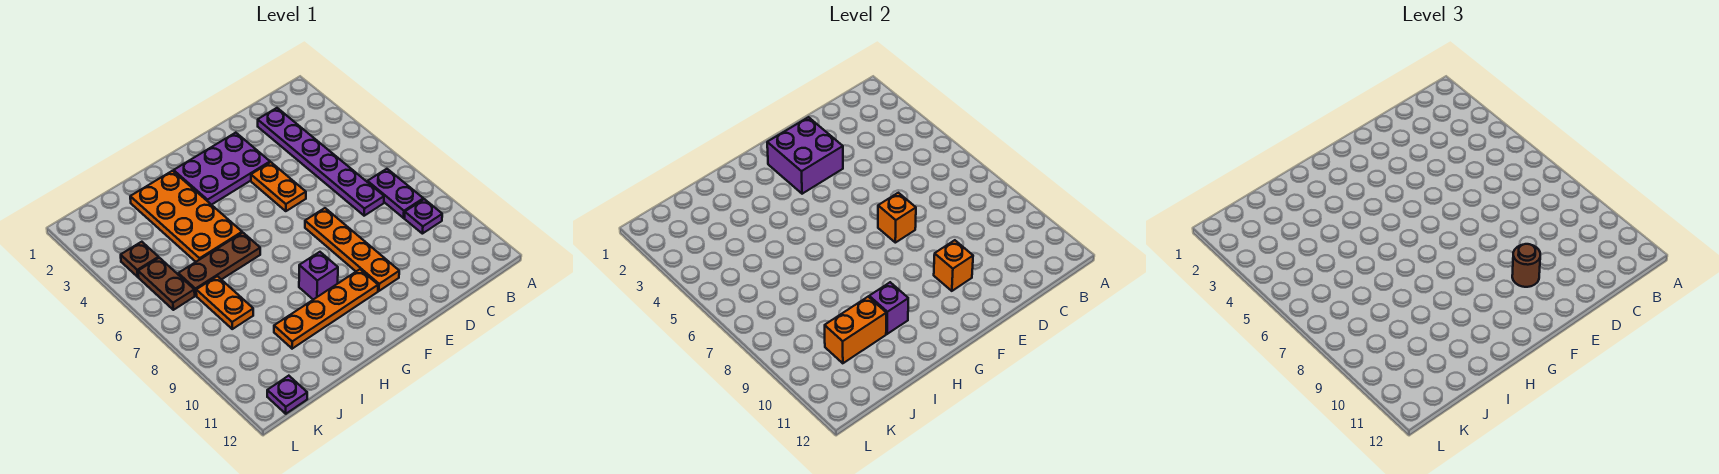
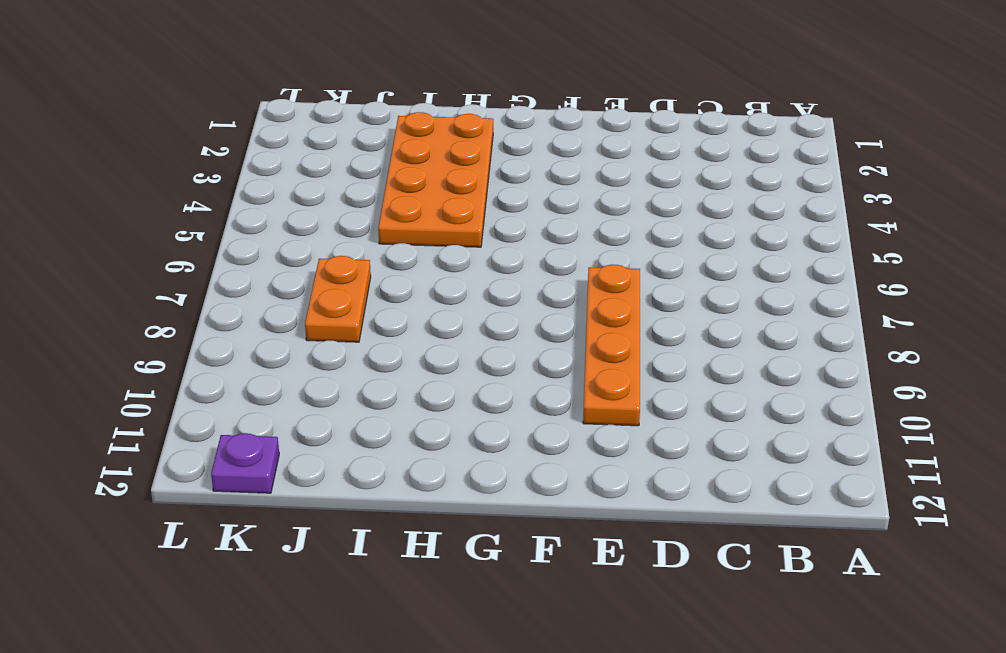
none -> purple plate B7:B8 level 1
none -> purple plate B9 level 1
none -> purple plate C2:C7 level 1

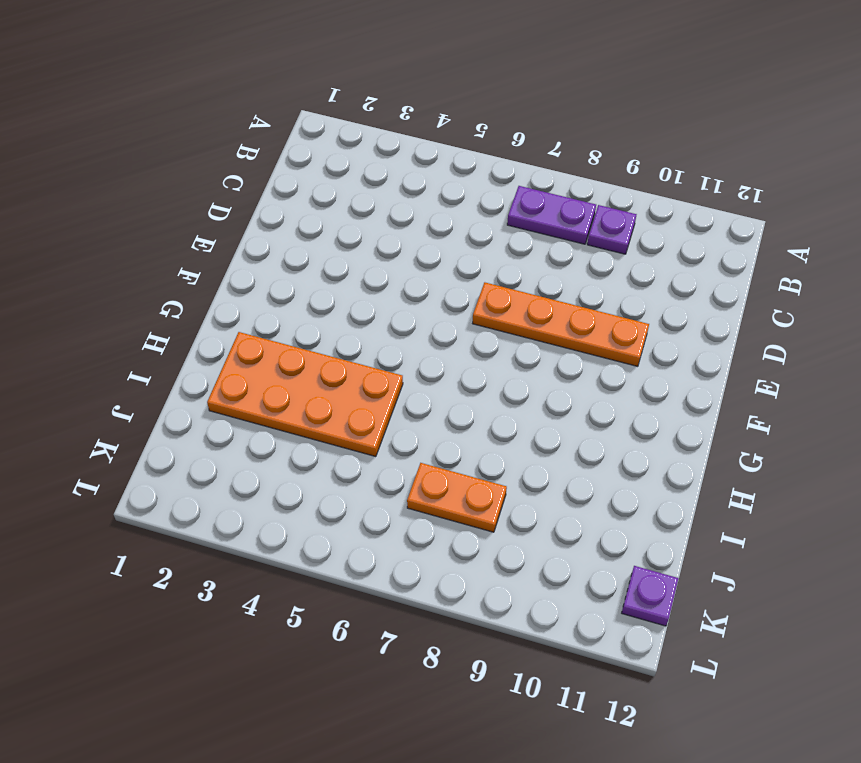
none -> purple plate C2:C7 level 1
none -> purple plate E2:G3 level 1
none -> orange plate E4:E5 level 1

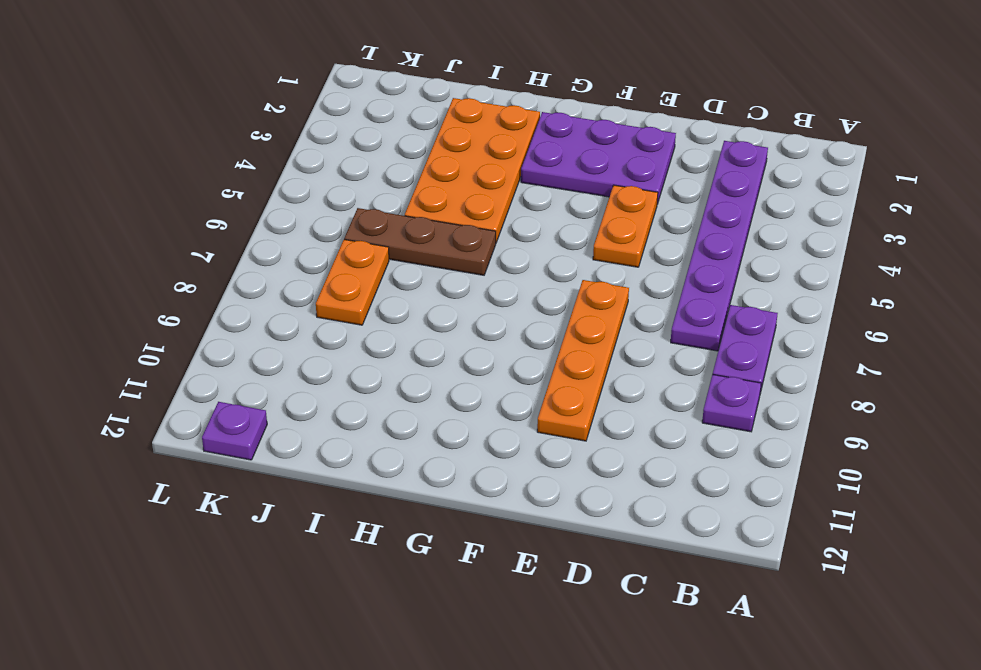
none -> orange plate F10:I10 level 1
none -> purple brick G9 level 1
none -> brown plate K4 level 1

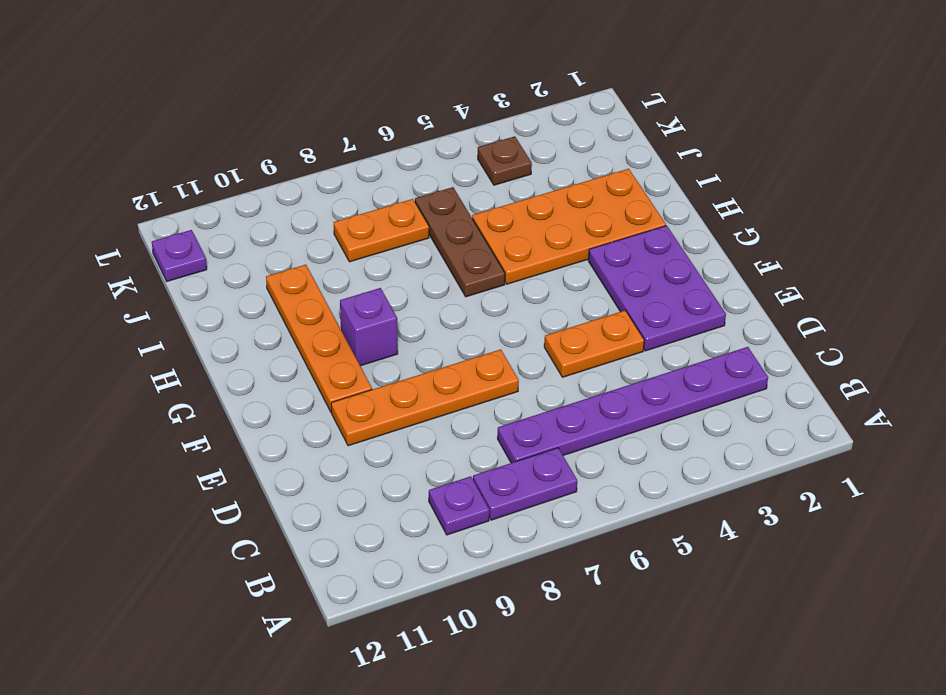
none -> brown plate K5:K6 level 1
none -> purple brick E2:F3 level 2
none -> orange brick E7 level 2

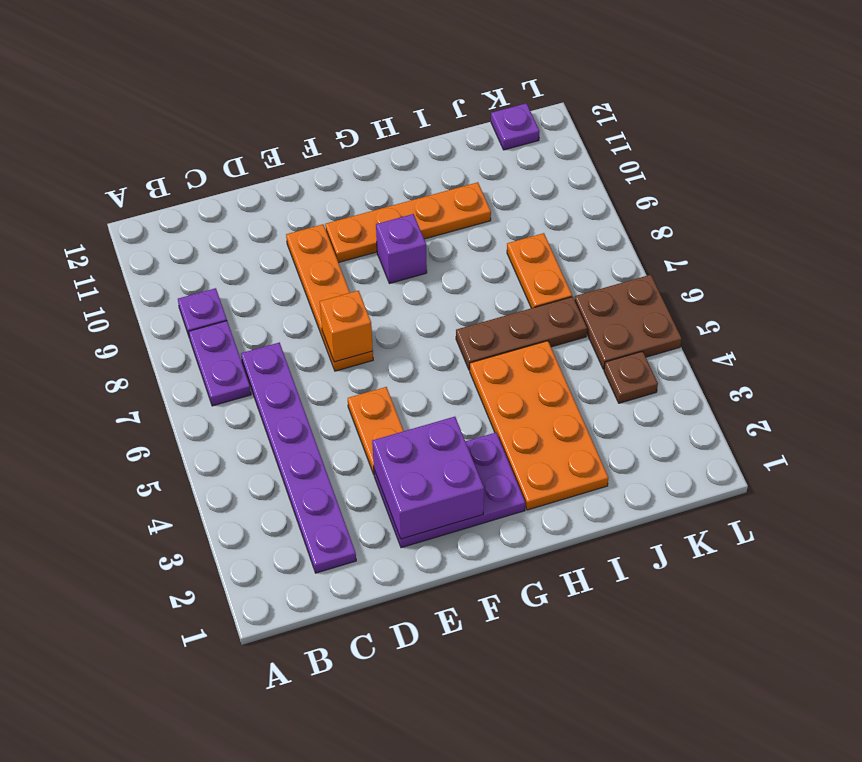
brown plate K5:L6 level 1 -> brown plate K5:K6 level 1
none -> orange brick E10 level 2
none -> purple brick H10 level 2
none -> orange brick I10:J10 level 2

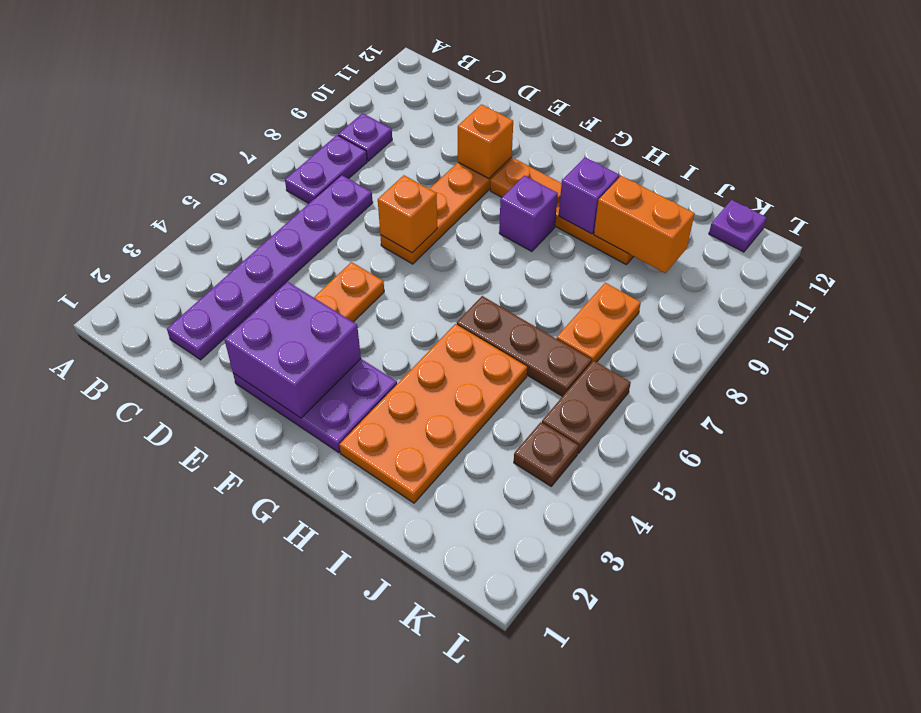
none -> brown round brick E10 level 3

